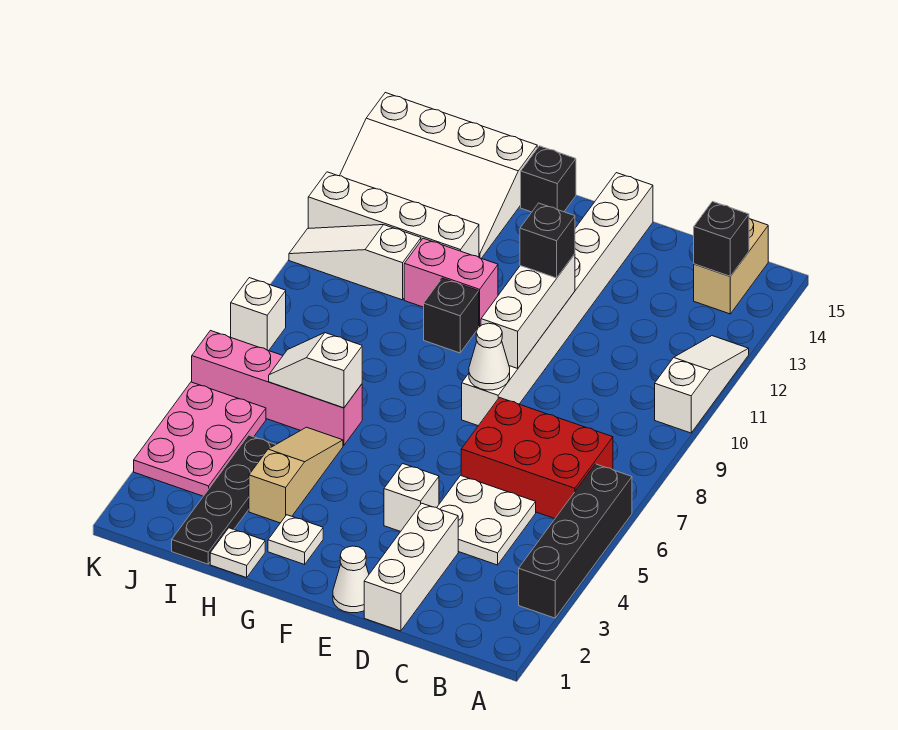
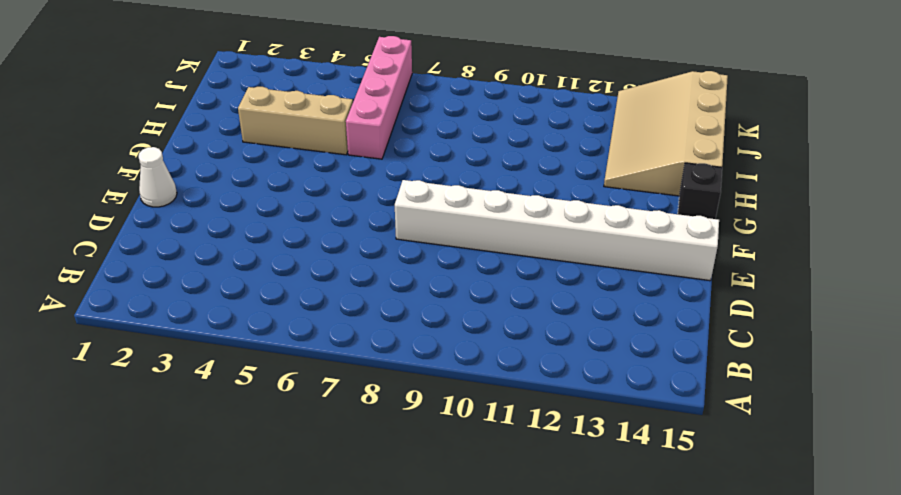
tan brick H3:H5 level 1 -> tan slope H3:H5 level 1 top 3
tan slope H13:K15 level 1 top 15 -> white slope H13:K15 level 1 top 15
none -> black brick A3:A6 level 1
none -> white slope A10:A12 level 1 top 10
none -> red brick B6:D7 level 1

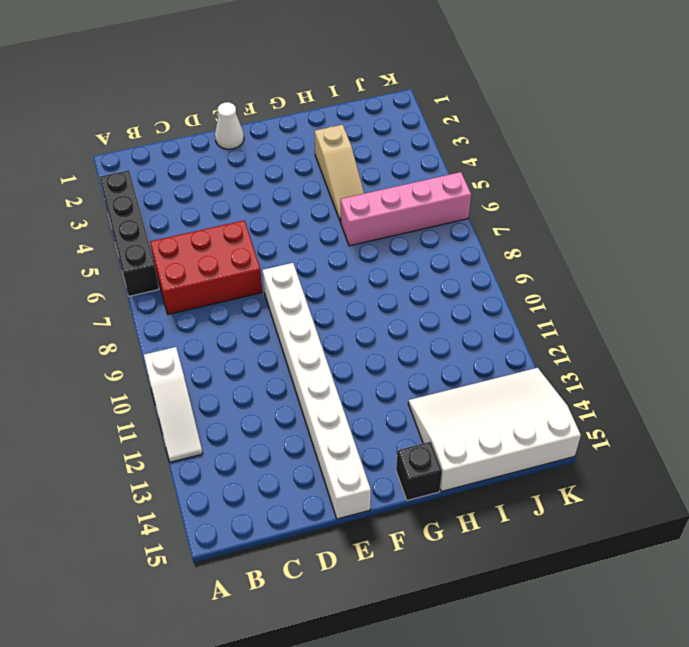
none -> tan brick B14:B15 level 1
none -> white plate C4:D5 level 1
none -> white brick D1:D3 level 1

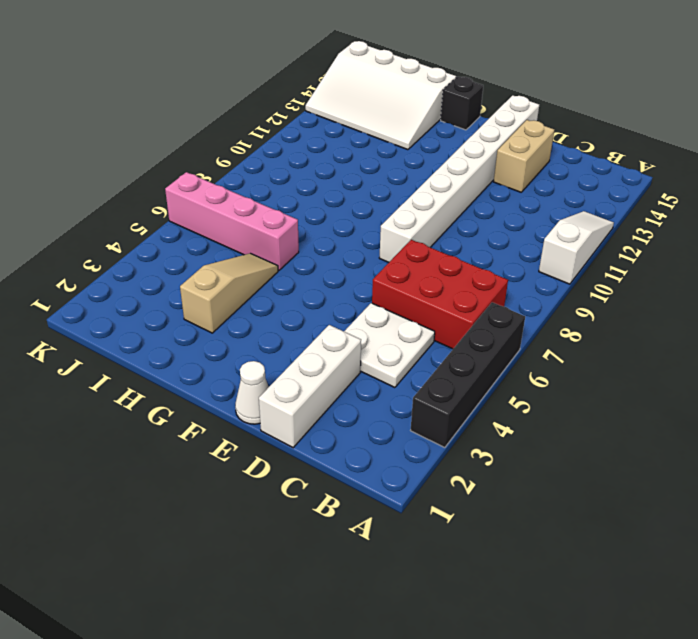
tan brick D13:D14 level 1 -> tan brick B14:B15 level 1
none -> white brick E4 level 1
none -> white plate G2 level 1
none -> black brick G10 level 1

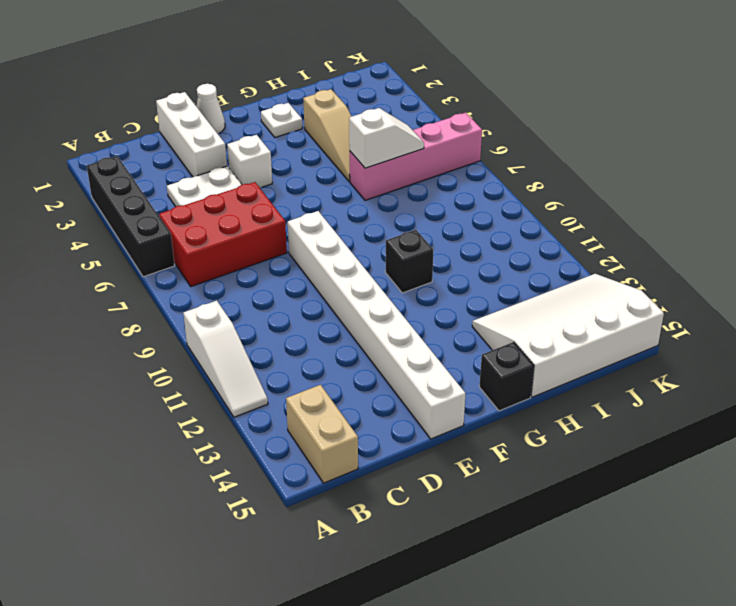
none -> pink brick G11:H11 level 1
none -> white plate H1 level 1
none -> white brick H12:K12 level 1

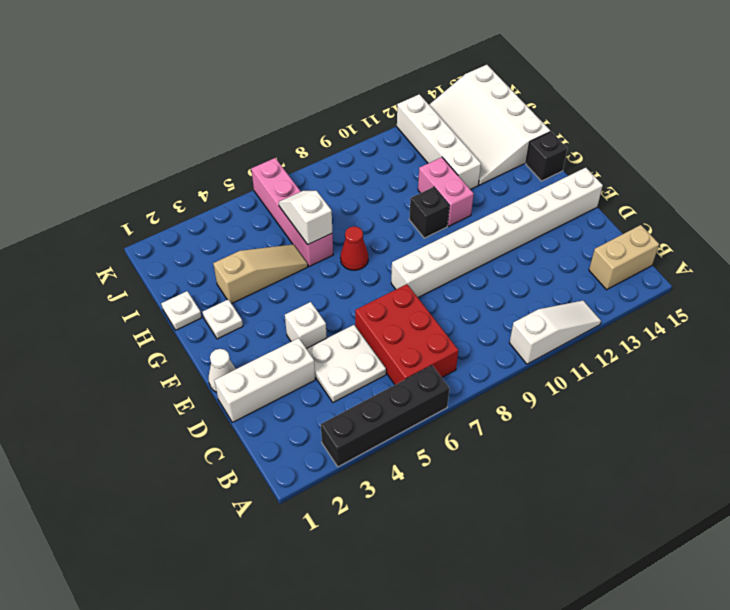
red cone G7 level 1 -> none
none -> black plate I1:I4 level 1
none -> white slope I11:K11 level 1 top I
none -> pink plate J3:K5 level 1

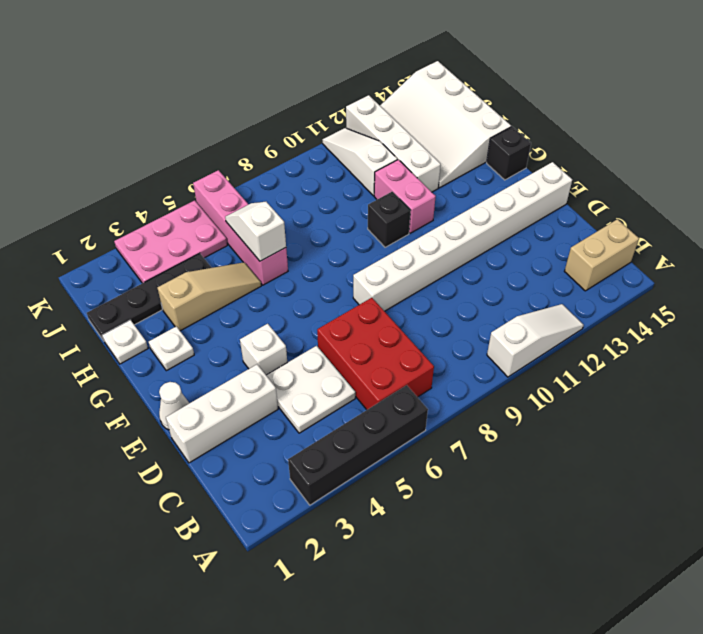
none -> white brick K8 level 1
none -> black brick B14 level 2
none -> white cone E8 level 2

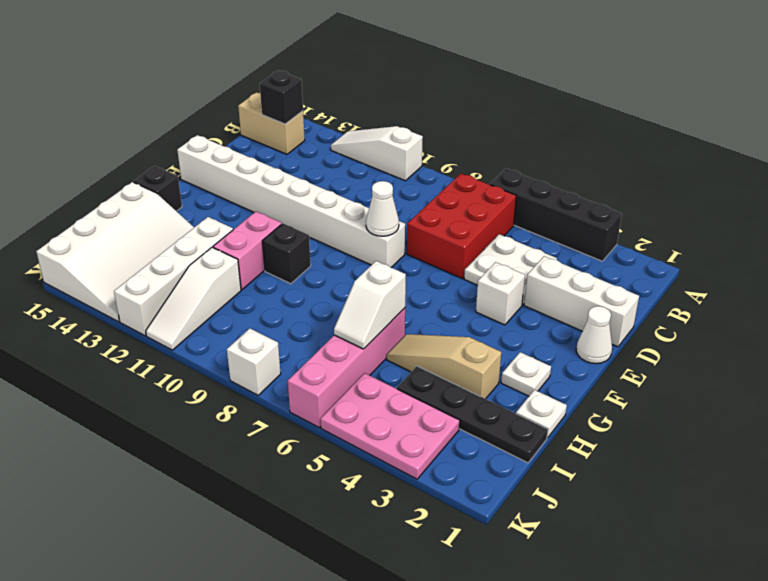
none -> white brick E9:E11 level 2
none -> black brick E11 level 3

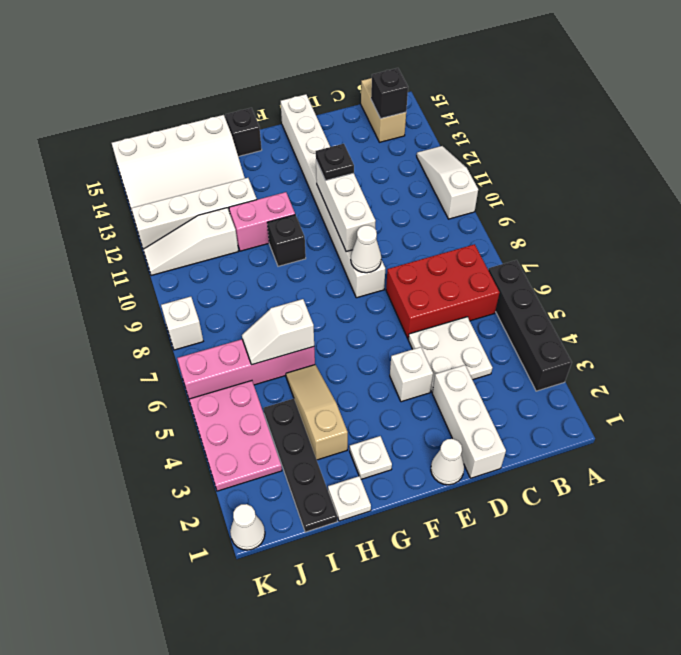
black plate E11 level 3 -> black brick E11 level 3
white cone K1 level 1 -> none

